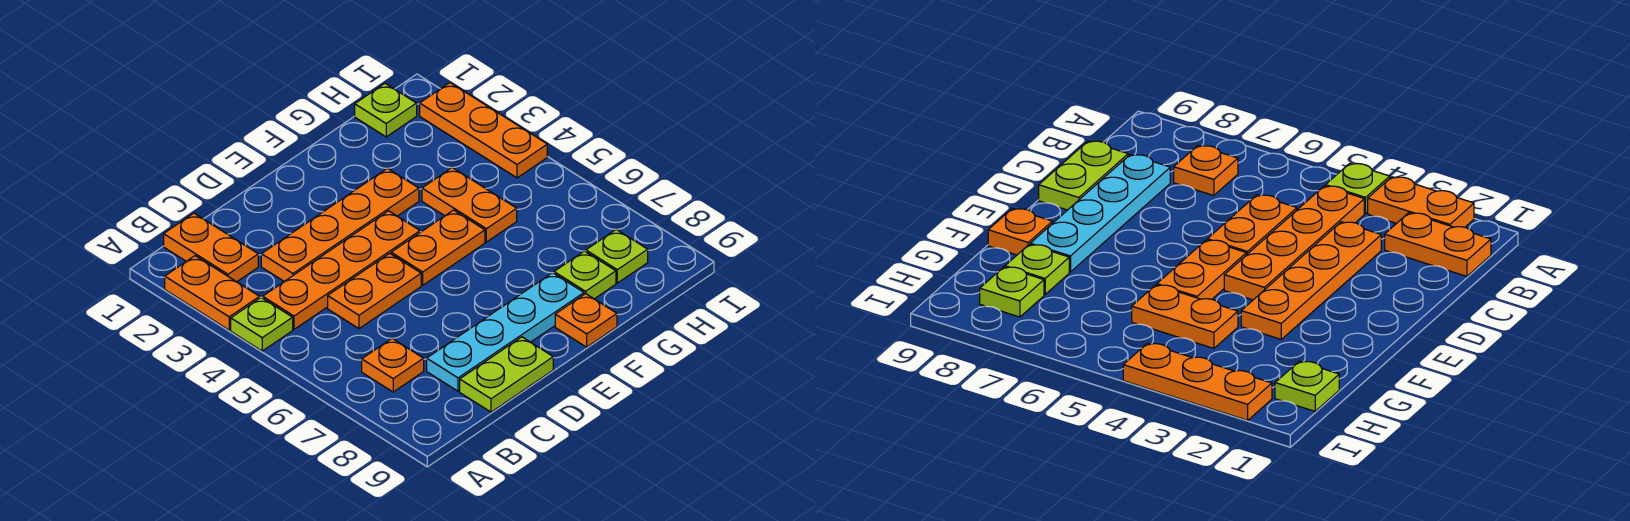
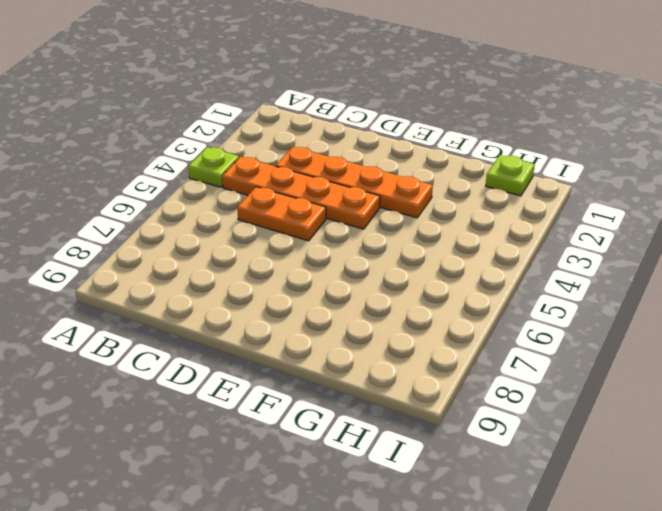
none -> orange plate A2:A3 level 1
none -> orange plate B1:B2 level 1
none -> orange plate B7 level 1

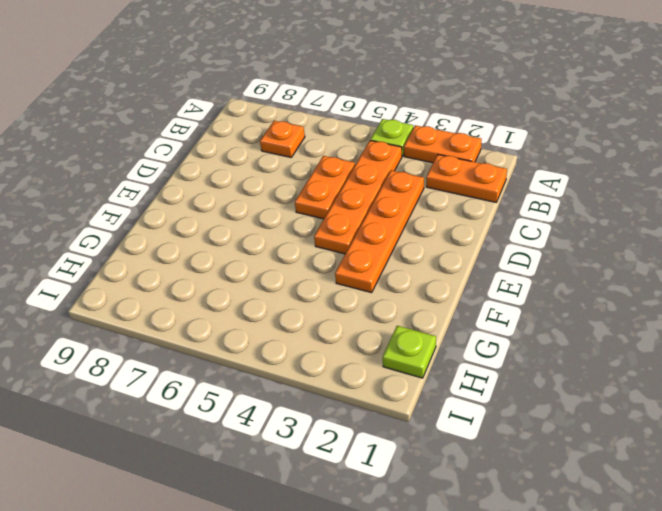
none -> cyan plate C8:F8 level 1
none -> lime plate C9:D9 level 1
none -> orange plate E5:F5 level 1

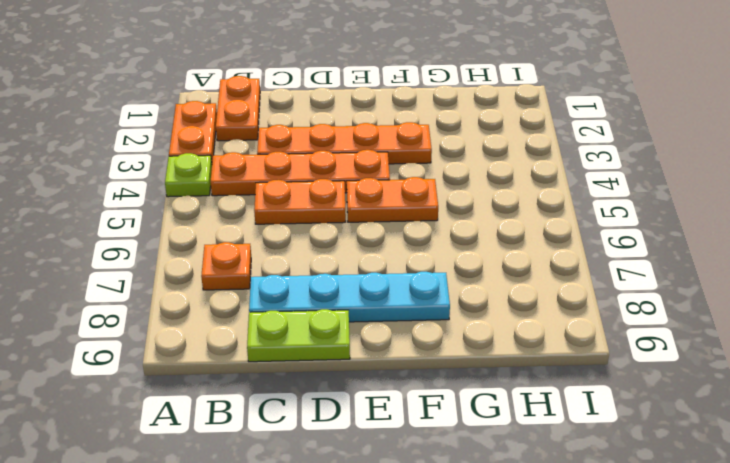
none -> orange plate F9 level 1
none -> orange plate G4:G5 level 1
none -> lime plate G8 level 1

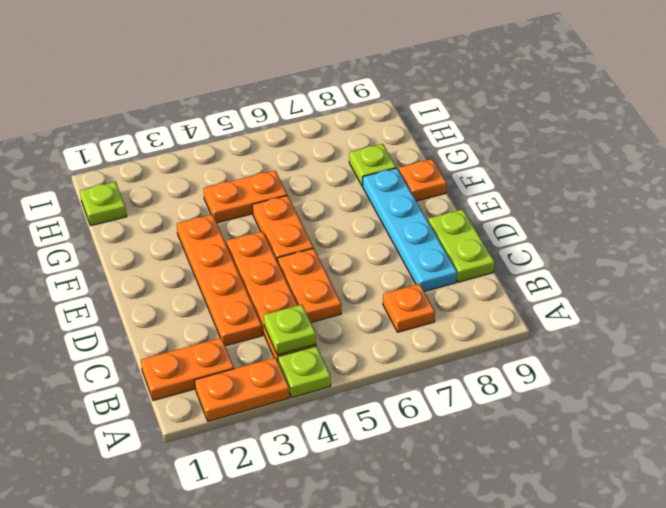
lime plate B4 level 2 -> lime plate H8 level 1
none -> orange plate I2:I4 level 1

